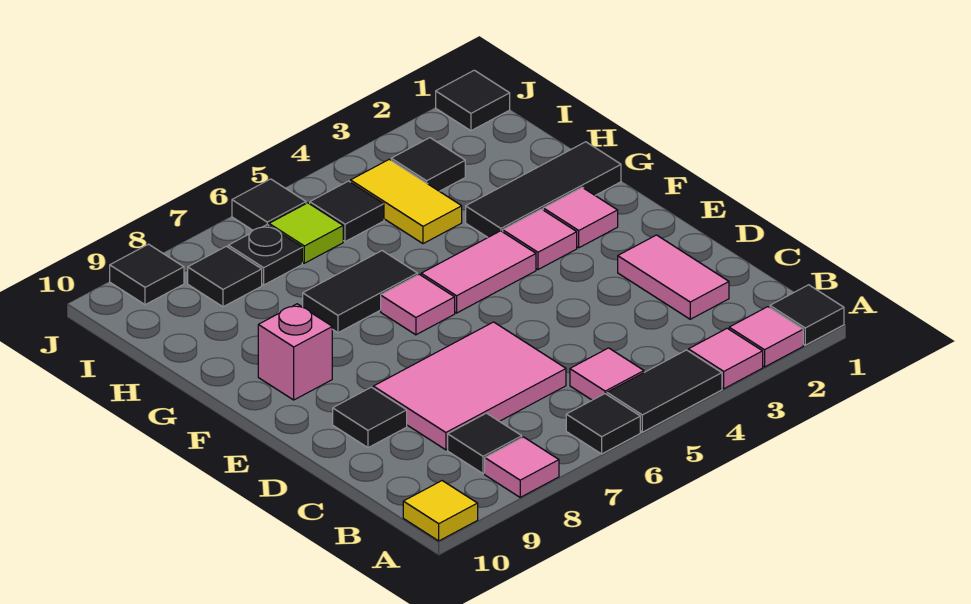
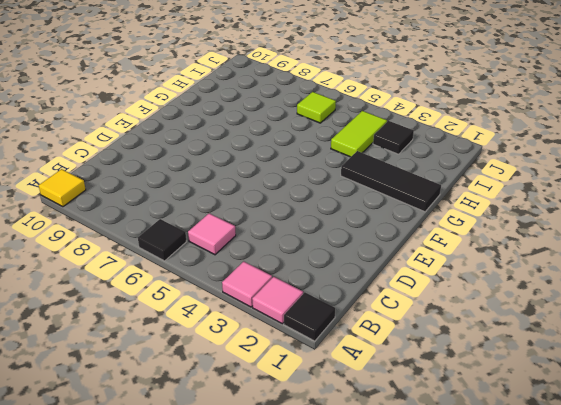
lime tile H4:I4 level 1 -> yellow tile H4:I4 level 1
none -> black tile A4:A5 level 1
none -> pink tile A8 level 1
none -> black tile B8 level 1

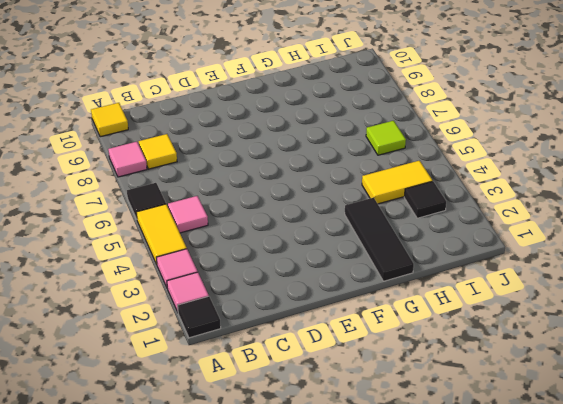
yellow tile A4:A5 level 1 -> black tile A4:A5 level 1
yellow tile B8 level 1 -> black tile B8 level 1
none -> pink tile C2:D2 level 1
none -> pink tile C6:D8 level 1
none -> black tile D9 level 1

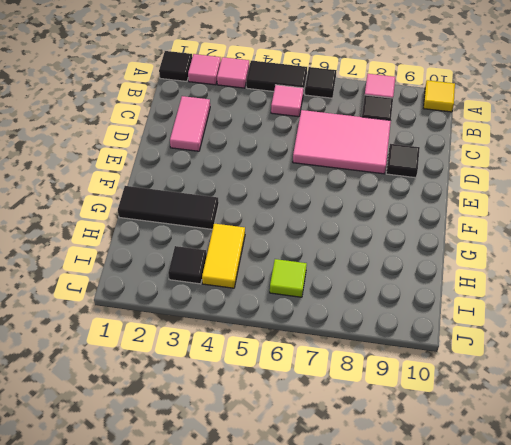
none -> pink tile F2 level 1
none -> pink tile F3 level 1
none -> pink tile F4:F5 level 1

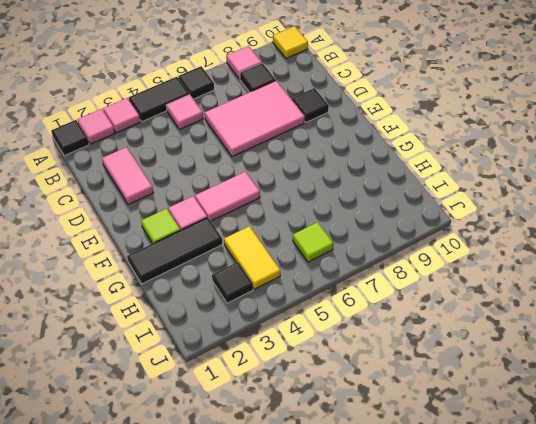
lime tile F2 level 1 -> pink tile F2 level 1
none -> pink tile F6 level 1
none -> pink brick F9 level 1
none -> black tile G6:G7 level 1

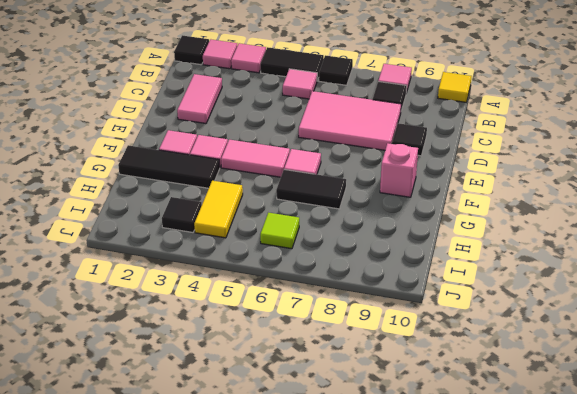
none -> black tile I5 level 1
none -> black plate I7 level 1
none -> black tile I8 level 1

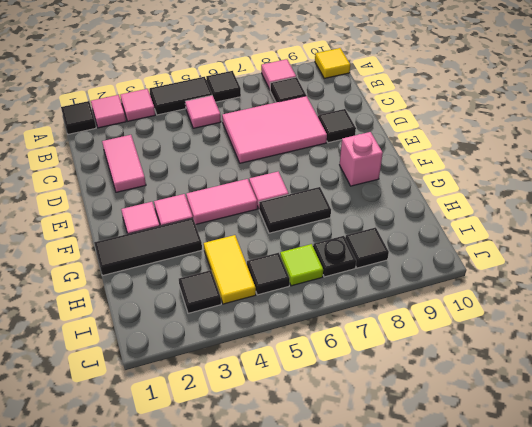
none -> black tile J1 level 1
none -> black tile J6 level 1
none -> black tile J9 level 1

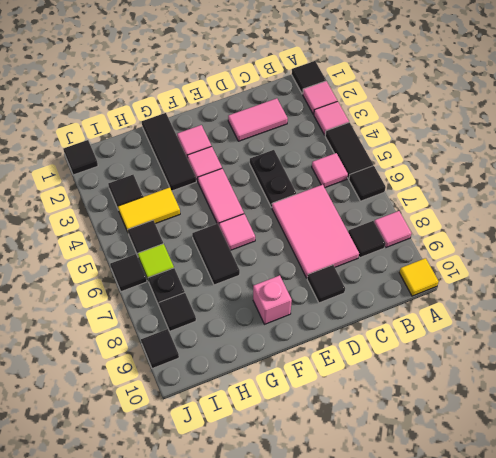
black plate D4:D5 level 1 -> none

